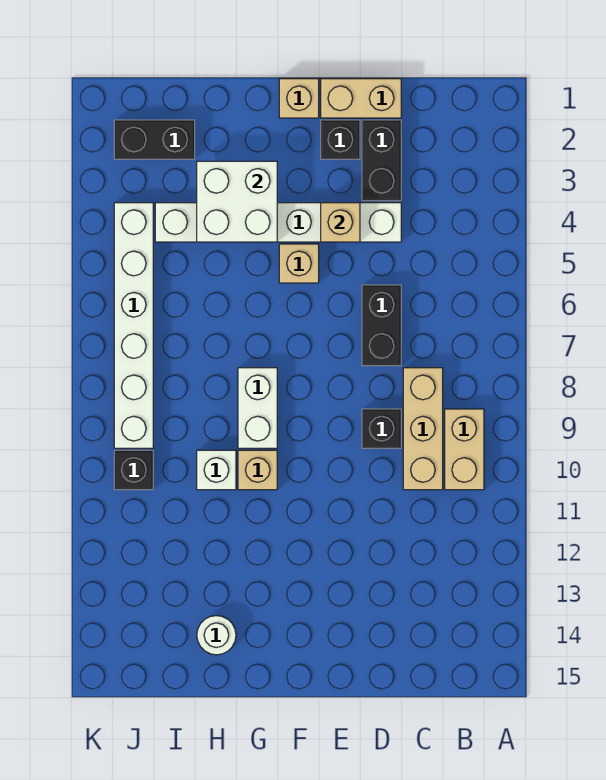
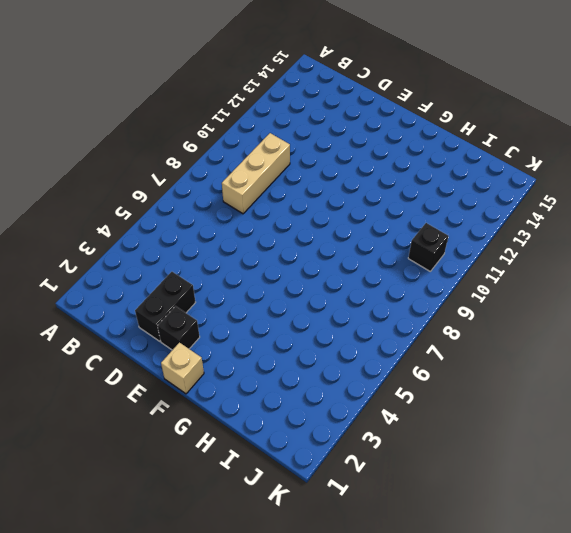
none -> tan brick B9:B10 level 1
none -> tan brick D1:E1 level 1
none -> white brick D4:I4 level 1

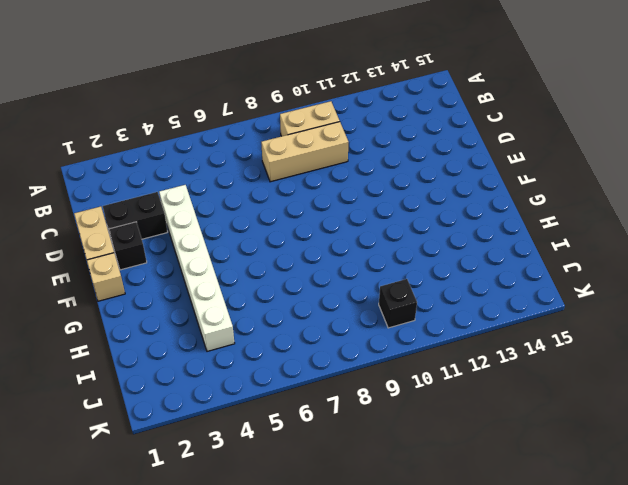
none -> black brick D6:D7 level 1
none -> black brick D9 level 1
none -> tan brick F5 level 1

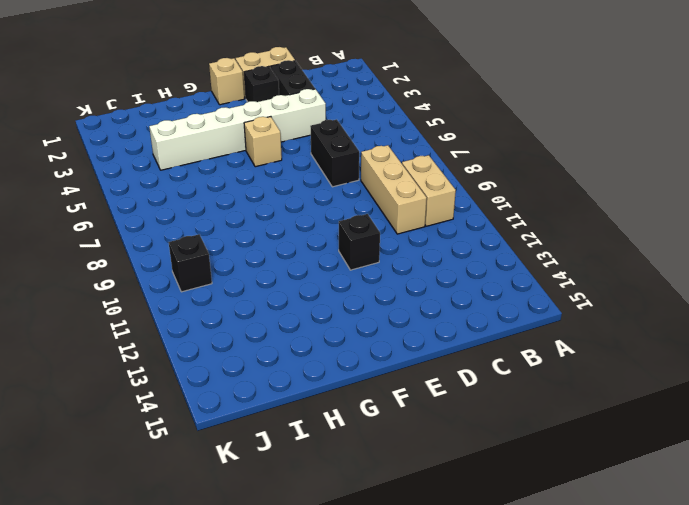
black brick E11 level 1 -> black brick D9 level 1
none -> white brick G8:G9 level 1
none -> tan brick G10 level 1
none -> white brick H10 level 1

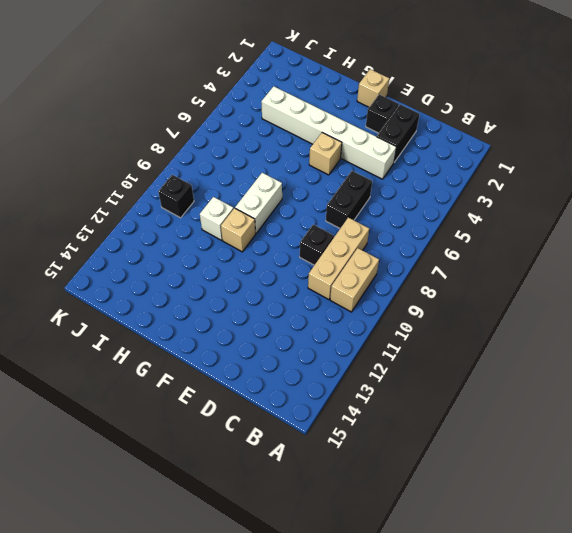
none -> tan brick D1:E1 level 1
none -> white round brick H14 level 1
none -> black brick I2:J2 level 1

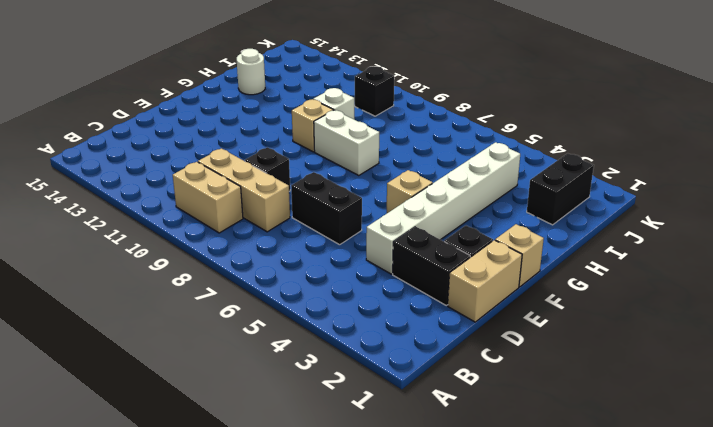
none -> white brick J4:J9 level 1
none -> tan brick E4 level 2
none -> white brick G3:H4 level 2

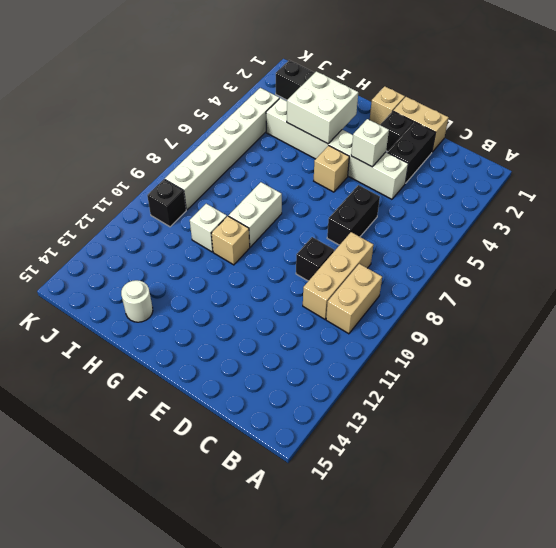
white brick E4 level 2 -> tan brick E4 level 2

